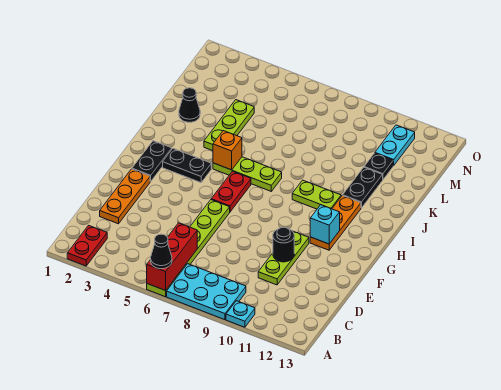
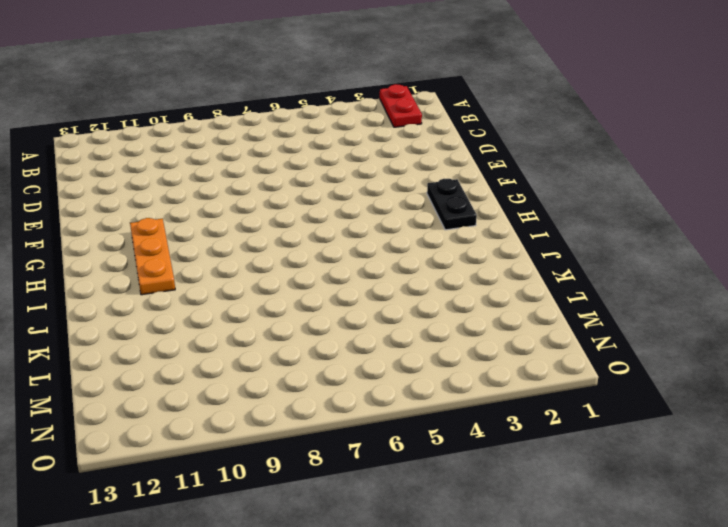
none -> lime plate A6:F6 level 1
none -> cyan plate A7:B9 level 1
none -> cyan plate A10 level 1

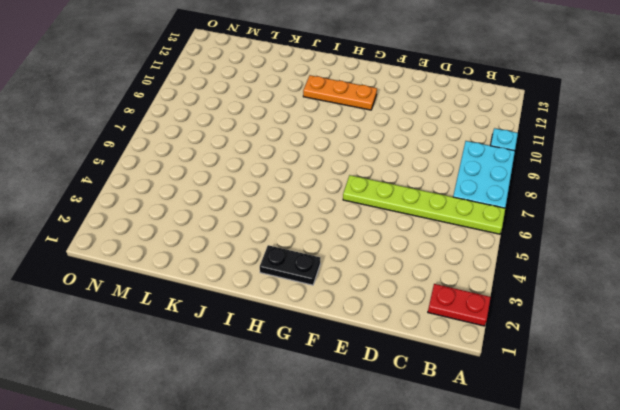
none -> orange plate D2:F2 level 1
none -> lime plate D10:F10 level 1
none -> red plate G6:H6 level 1

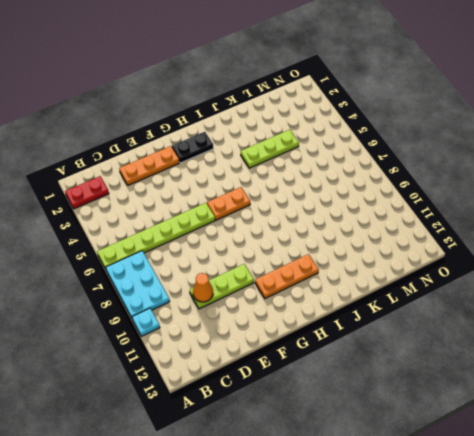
orange cone D10 level 2 -> none
orange plate G6:H6 level 1 -> red plate G6:H6 level 1
none -> black plate H3:H4 level 1
none -> lime plate I5:I7 level 1
none -> lime plate I9:I10 level 1

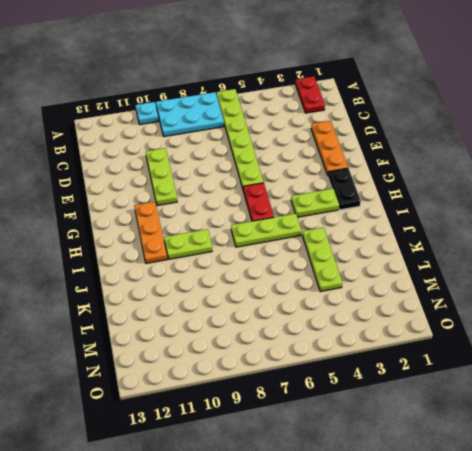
lime plate H3:H4 level 1 -> black plate H3:H4 level 1
none -> black plate J11:K11 level 1
none -> black cone K2 level 1
none -> black plate L11 level 1

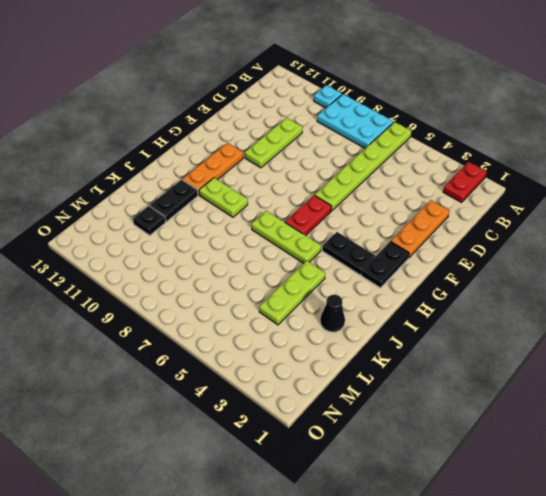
none -> cyan plate M11:N11 level 1
none -> red brick A6:C6 level 2
none -> black round brick E10 level 2

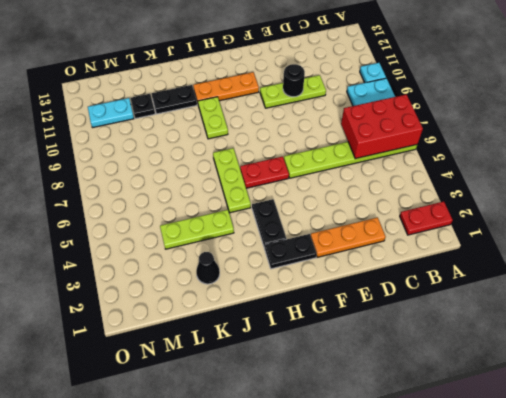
red brick A6:C7 level 2 -> red brick A6:C6 level 2
none -> cyan brick G11 level 2
none -> orange brick I5 level 2
none -> black cone A6 level 3

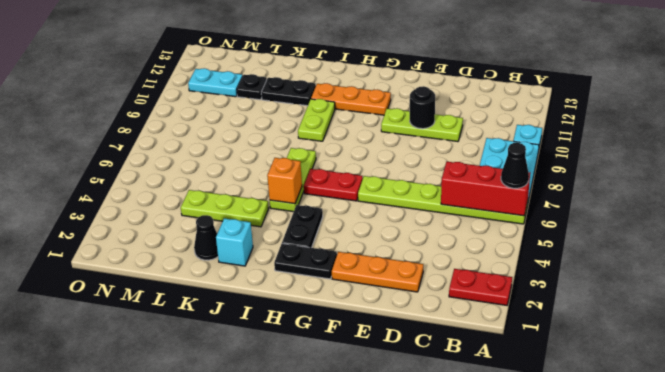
cyan brick J2 level 1 -> cyan brick G11 level 2

